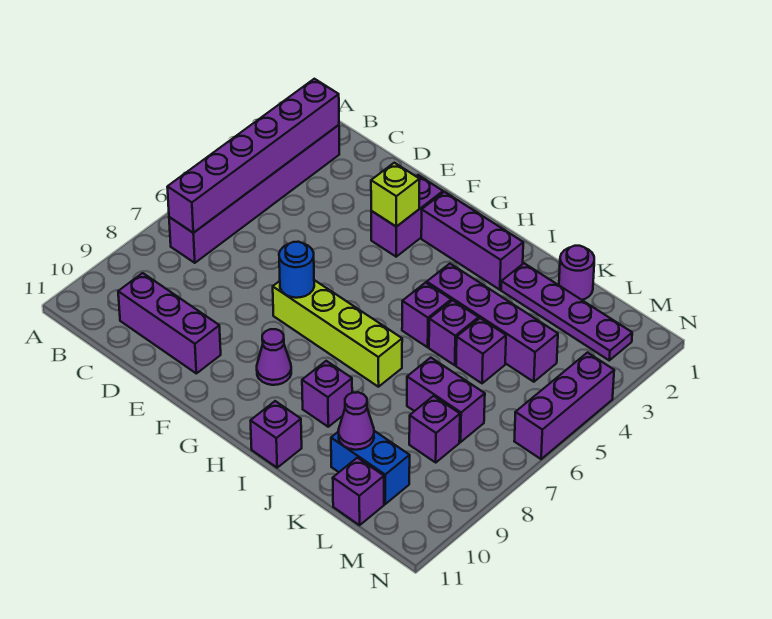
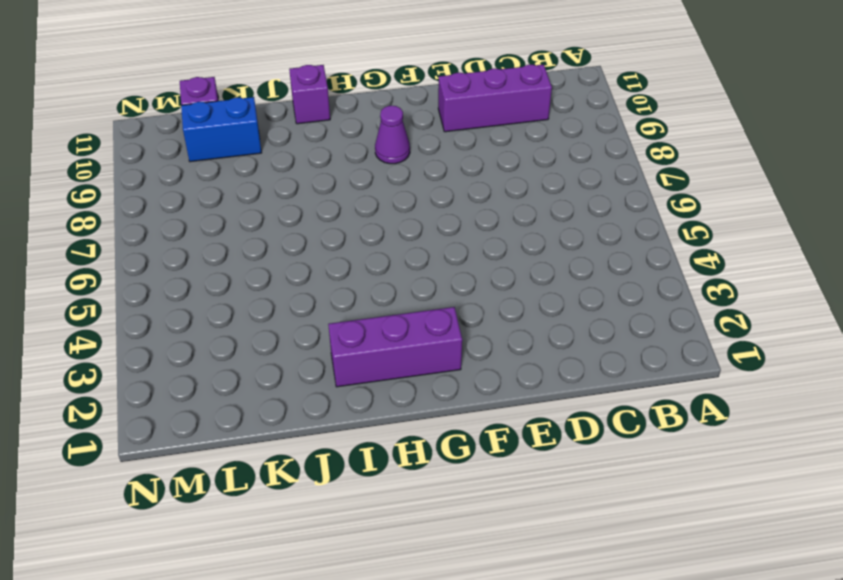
none -> purple brick B2:B7 level 1
none -> purple brick F2:F3 level 1
none -> lime brick F7:I7 level 1

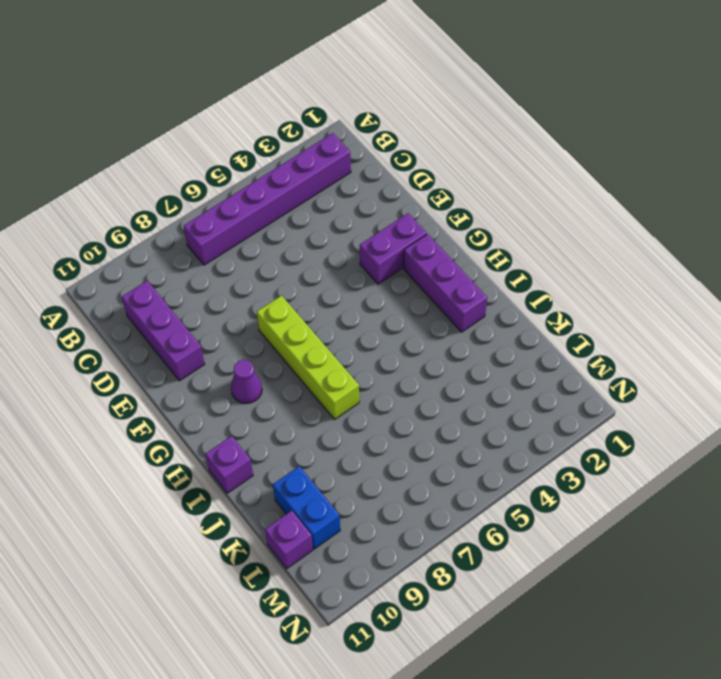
none -> purple brick I4:L4 level 1
none -> purple brick I5 level 1
none -> purple brick I9 level 1

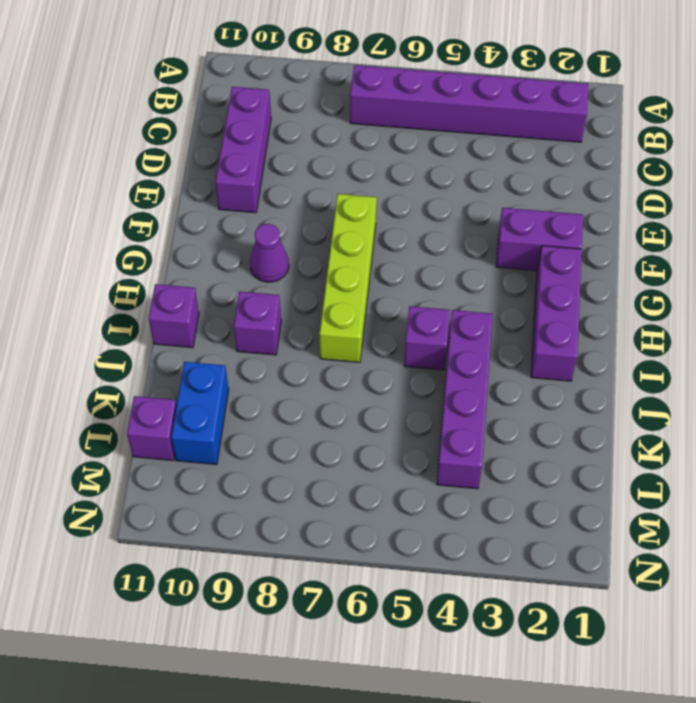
none -> purple plate J2:M2 level 1
none -> purple brick J5 level 1
none -> purple round brick K1 level 1

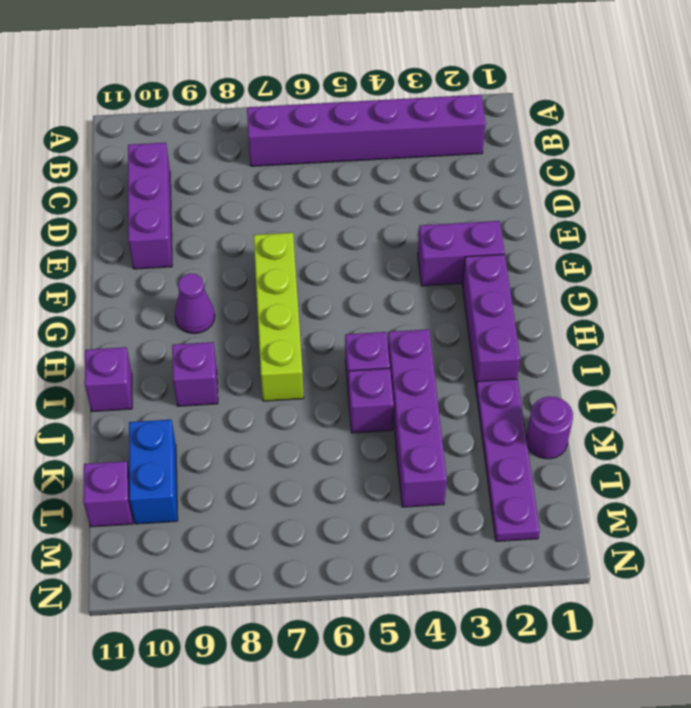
none -> purple brick K5 level 1
none -> purple brick K7:L7 level 1
none -> purple brick L8 level 1

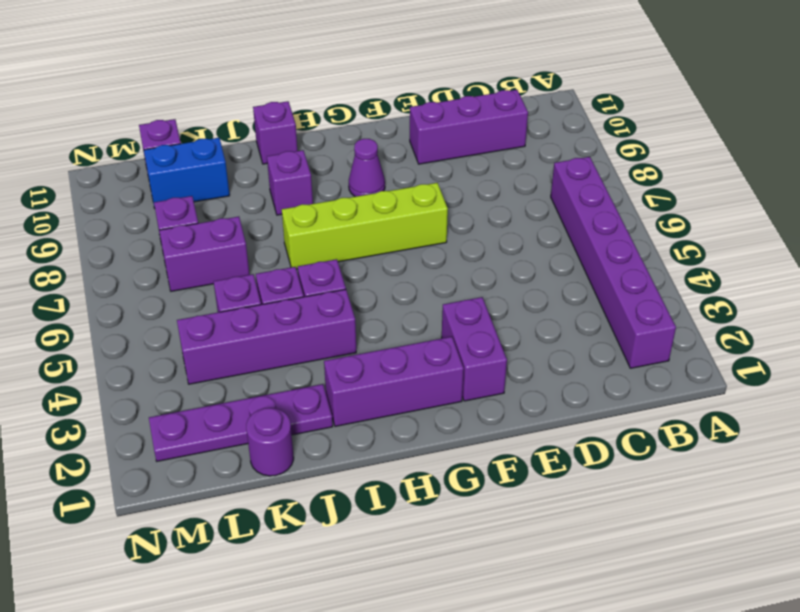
none -> purple brick N4:N6 level 1
none -> purple brick B2:B7 level 2
none -> lime brick F3 level 2

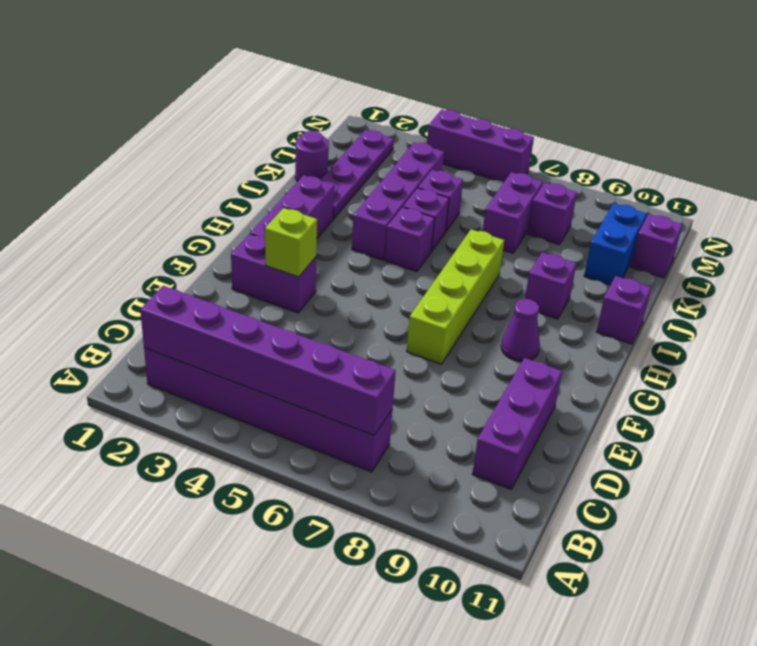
none -> blue round brick F7 level 2
none -> purple cone K10 level 2

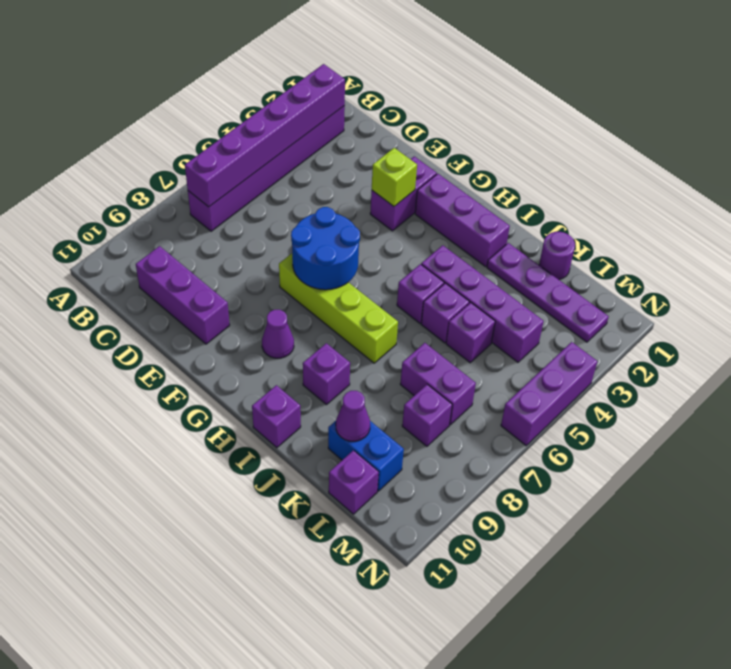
blue round brick F6:G7 level 2 -> blue round brick F7 level 2

